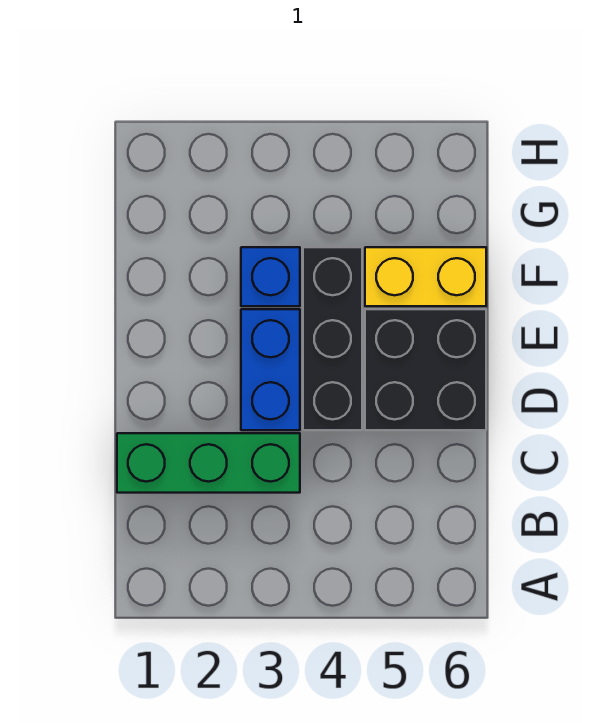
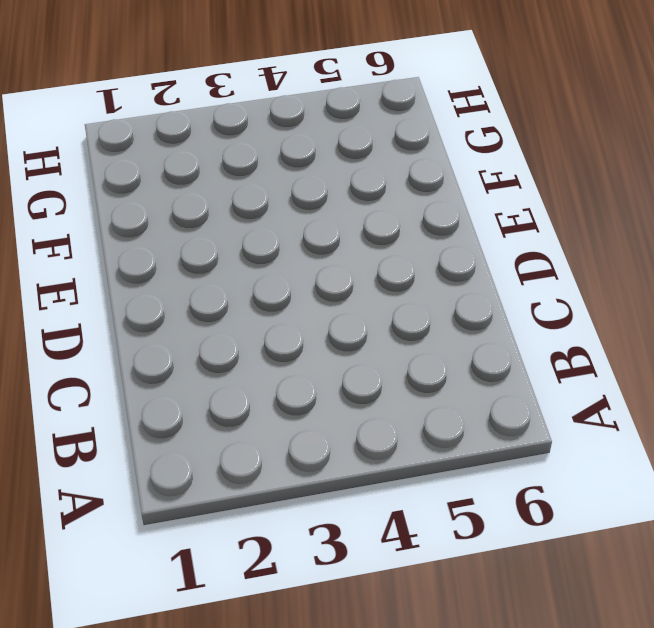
none -> green brick C1:C3 level 1
none -> blue brick D3:E3 level 1

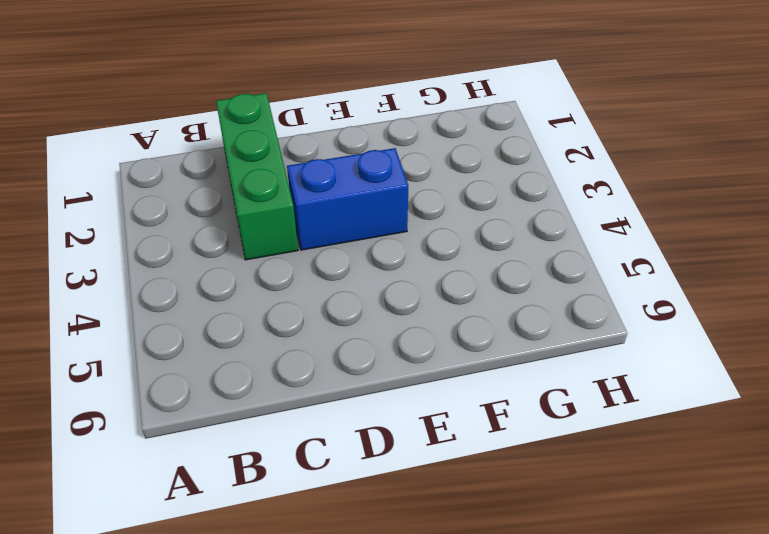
none -> black brick D4:F4 level 1
none -> black brick D5:E6 level 1

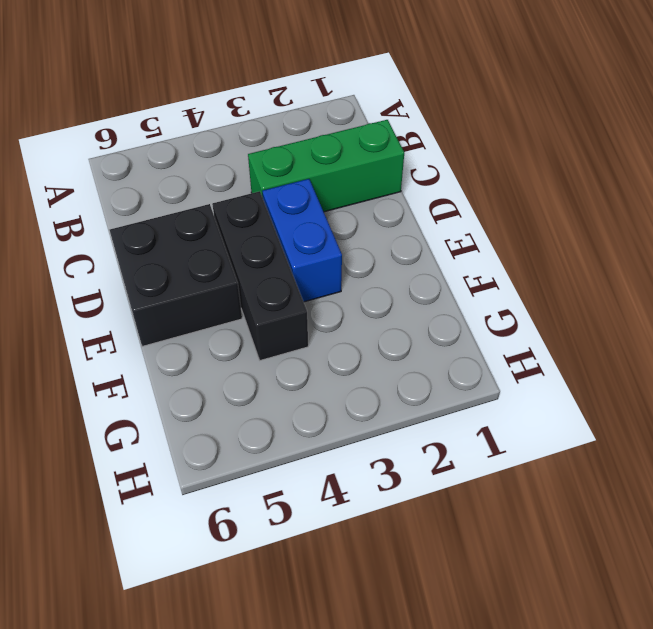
none -> blue brick F3 level 1
none -> yellow brick F5:F6 level 1

